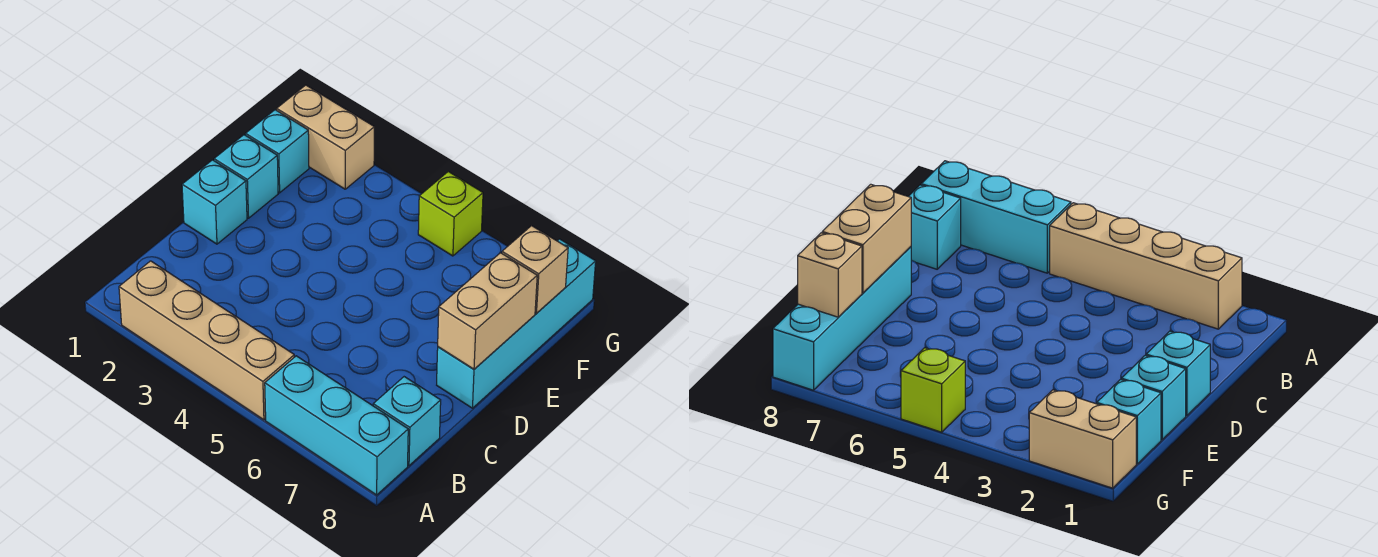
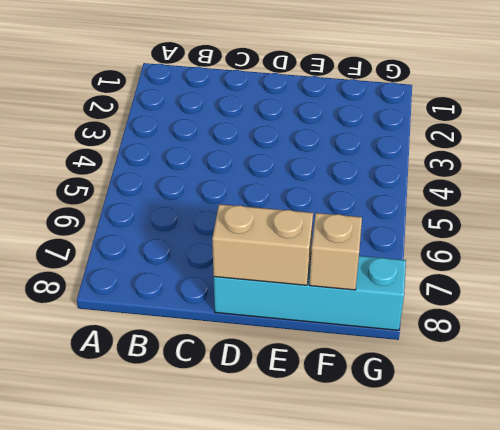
none -> tan brick A2:A5 level 1
none -> cyan brick A6:A8 level 1

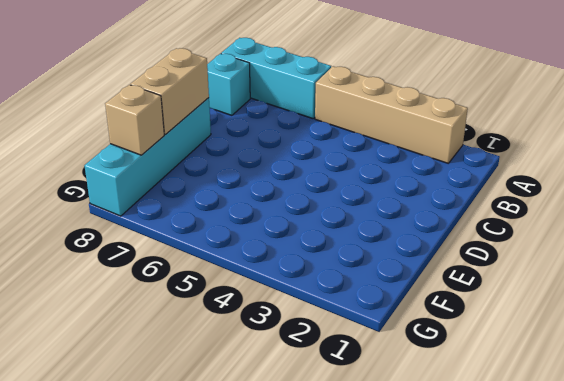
none -> cyan brick D1 level 1
none -> cyan brick E1 level 1

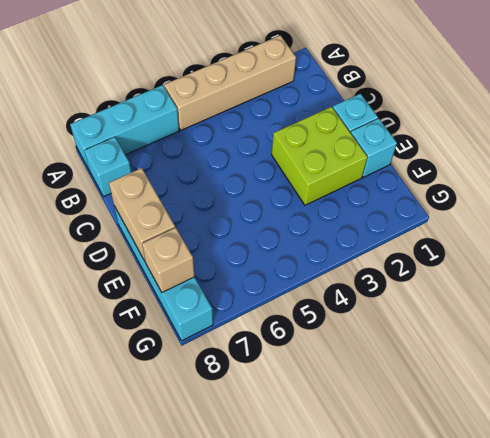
lime brick D2:E3 level 1 -> none
none -> cyan brick F1 level 1
none -> tan brick G1:G2 level 1

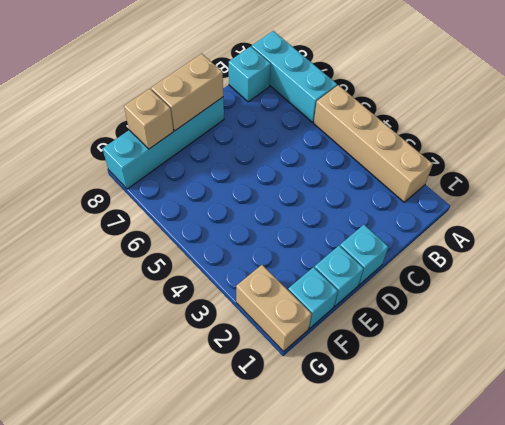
none -> lime brick G5 level 1

